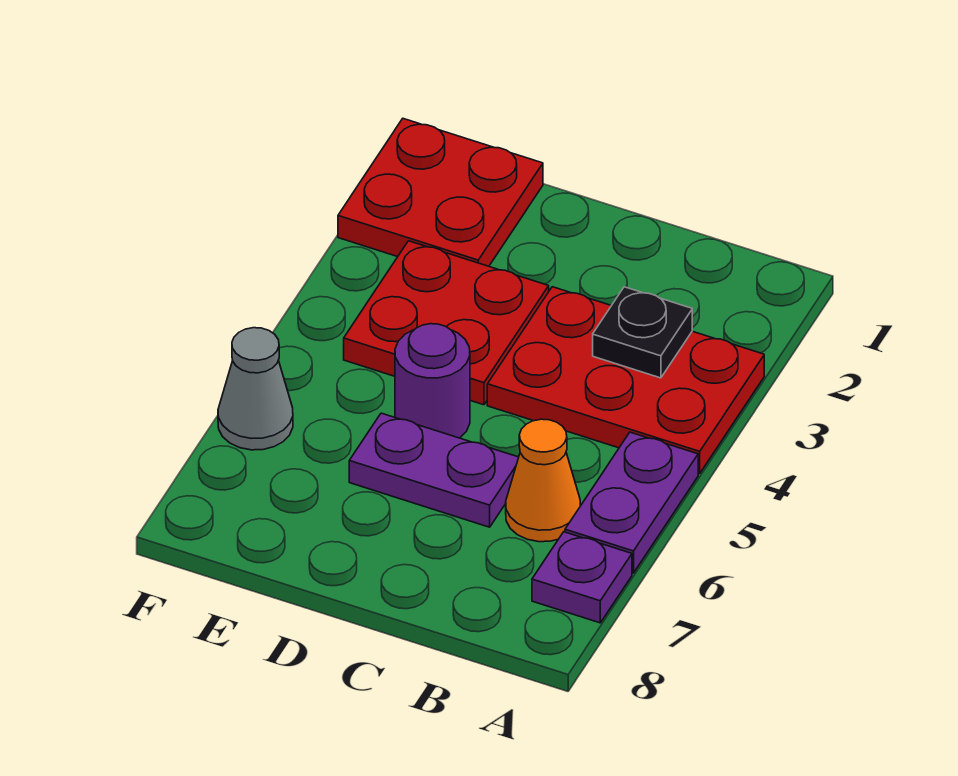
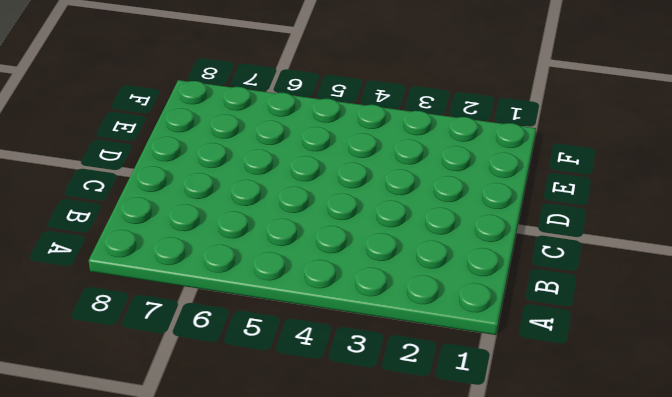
none -> red plate A3:C4 level 1
none -> purple plate A5:A6 level 1

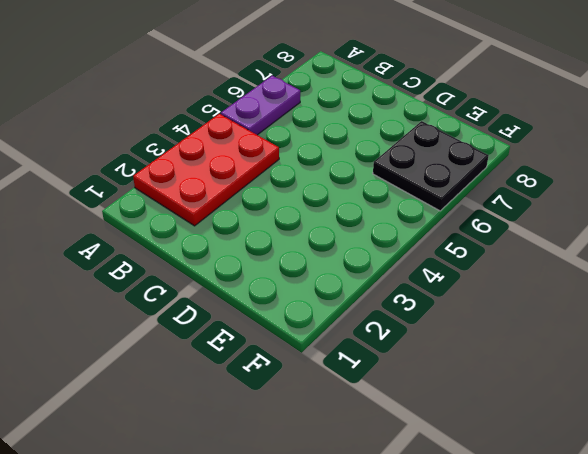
red plate A2:B4 level 1 -> red plate A3:C4 level 1
black plate E6:F7 level 1 -> grey cone F6 level 1
none -> purple plate A7 level 1
none -> orange cone B6 level 1

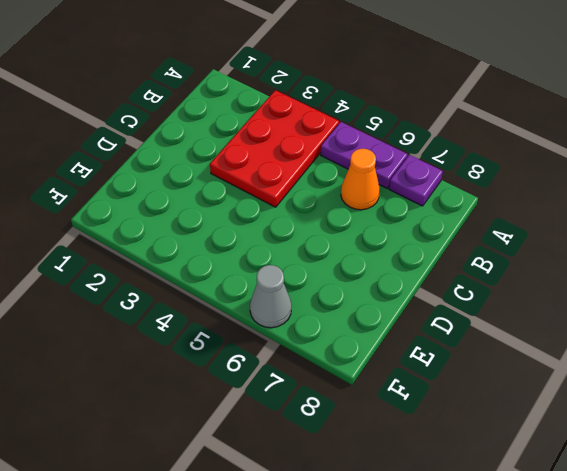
none -> purple plate C6:D6 level 1
none -> red plate D3:E4 level 1

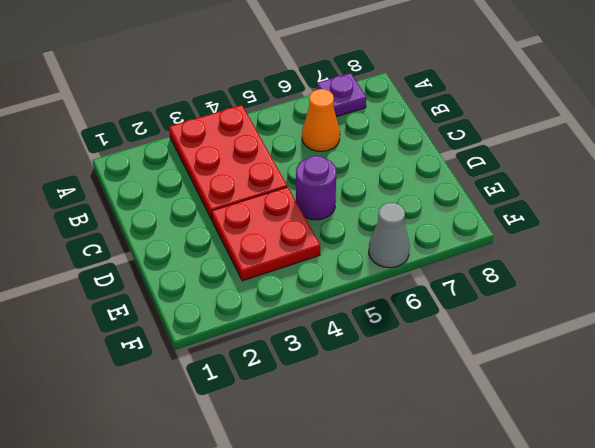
none -> purple plate A5:A6 level 1
none -> purple plate C6:D6 level 1

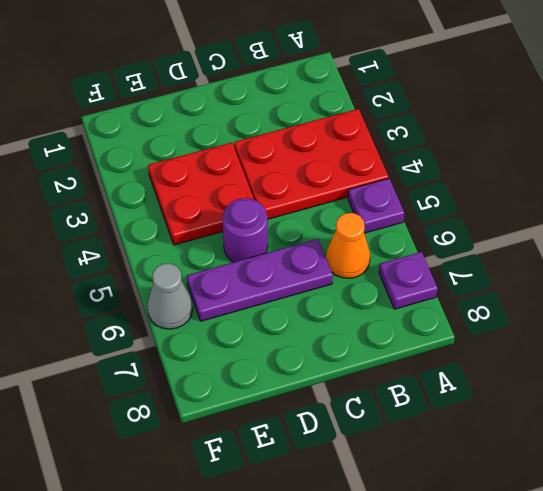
purple plate A5 level 1 -> purple plate A5:A6 level 1
purple plate C6:E6 level 1 -> purple plate C6:D6 level 1
none -> red plate E1:F2 level 1
none -> black plate B3 level 2

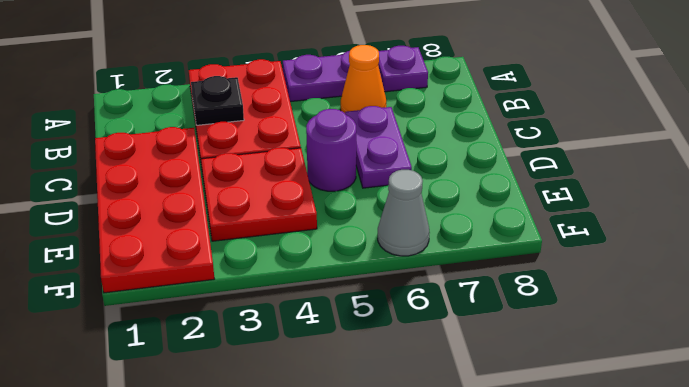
red plate C1:F2 level 1 -> red plate E1:F2 level 1

